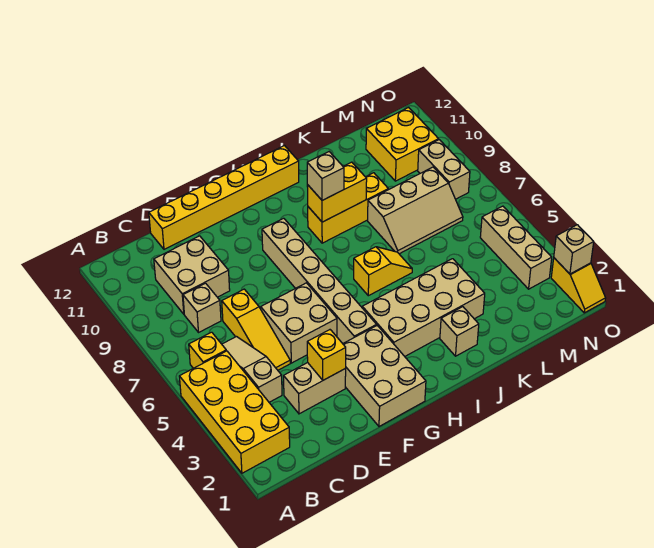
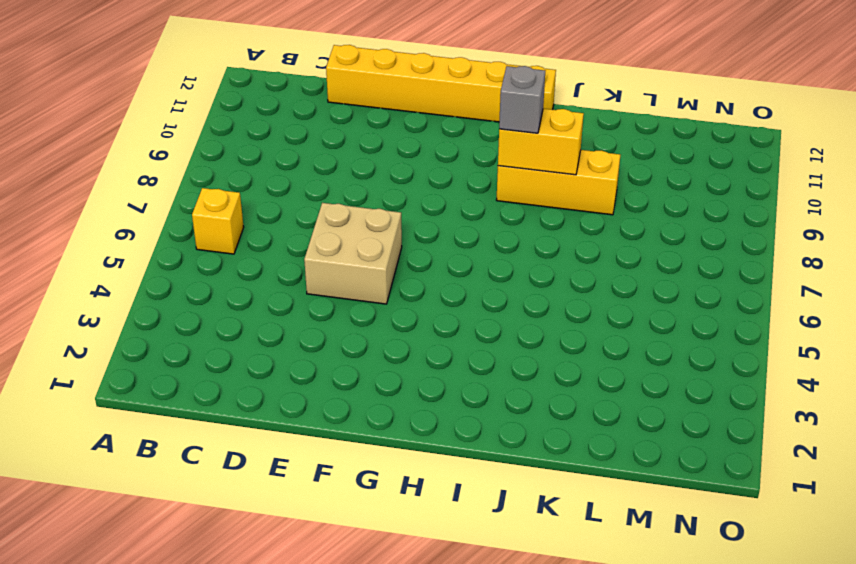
grey brick I9 level 3 -> tan brick I9 level 3
none -> yellow brick A2:B5 level 1
none -> tan slope C4:C6 level 1 top 4
none -> tan brick C8 level 1

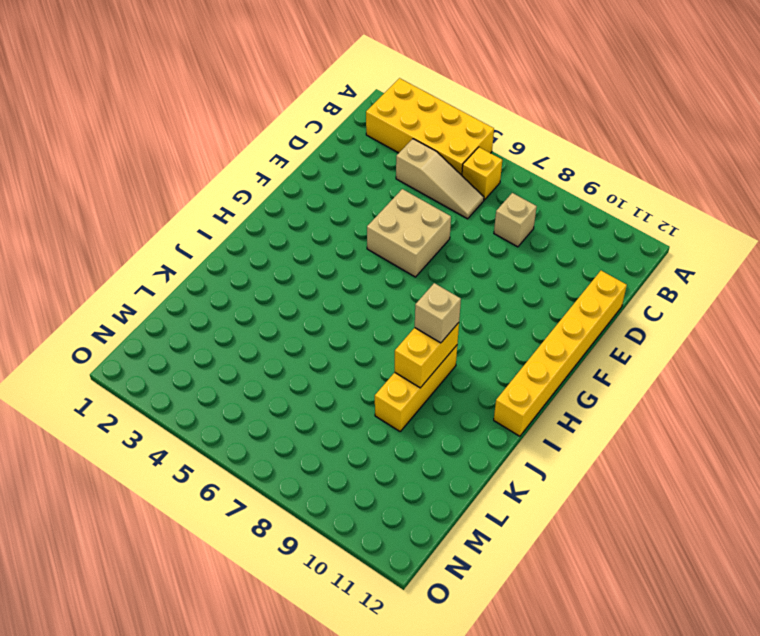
none -> tan brick C9:D10 level 1
none -> tan brick D3:E3 level 1
none -> yellow slope D5:D7 level 1 top 7

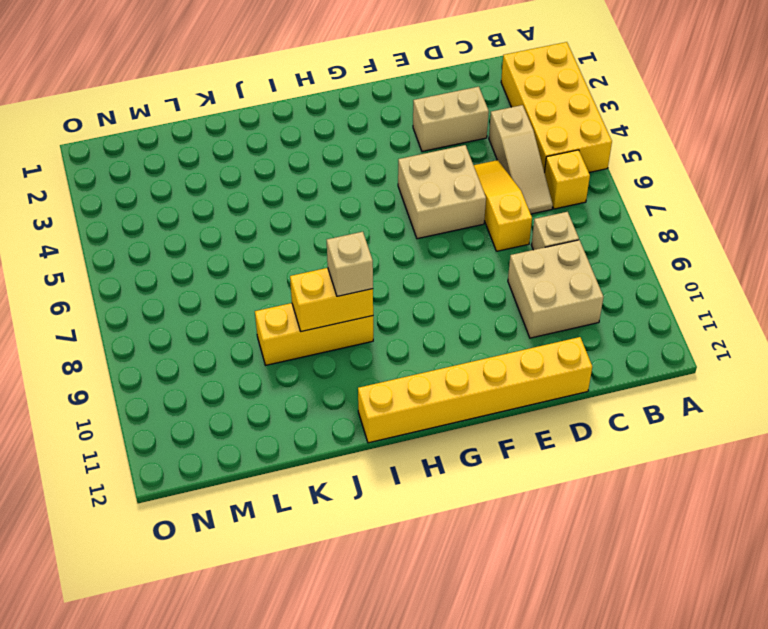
none -> tan brick F1:G3 level 1
none -> tan brick G4:G9 level 1
none -> tan brick H3:K4 level 1

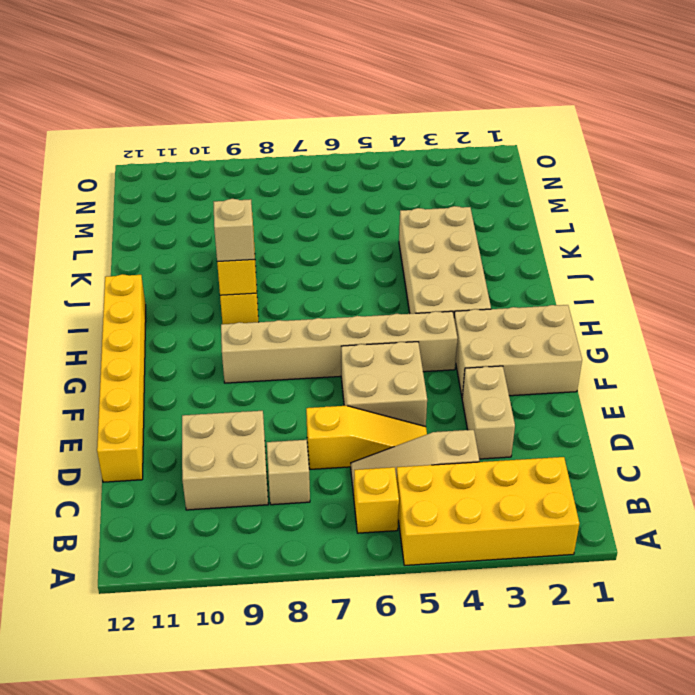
none -> yellow slope I6:J6 level 1 top I
none -> tan brick J2 level 1
none -> tan slope K7:M8 level 1 top 8

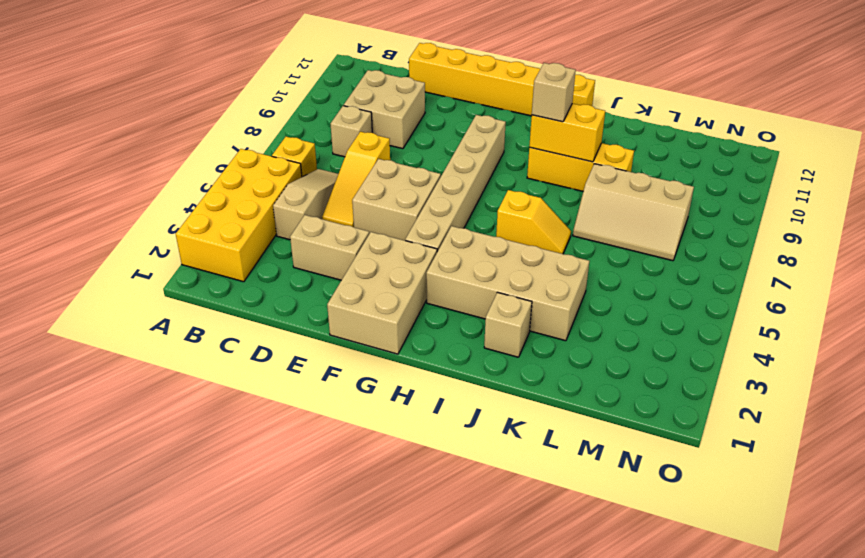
none -> yellow brick M10:N11 level 1
none -> tan brick N3:N5 level 1
none -> tan brick N8:N9 level 1

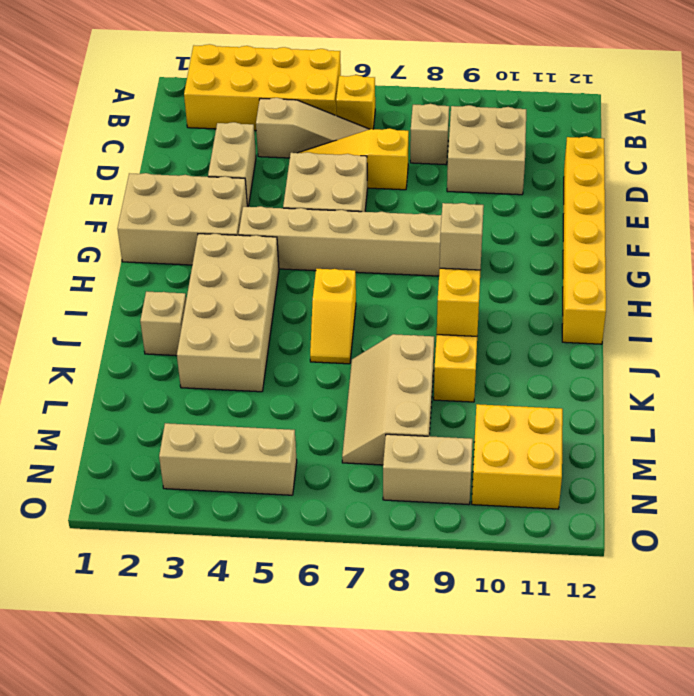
none -> yellow slope O1:O2 level 1 top 2
none -> yellow brick E3 level 2
none -> tan brick O2 level 2

